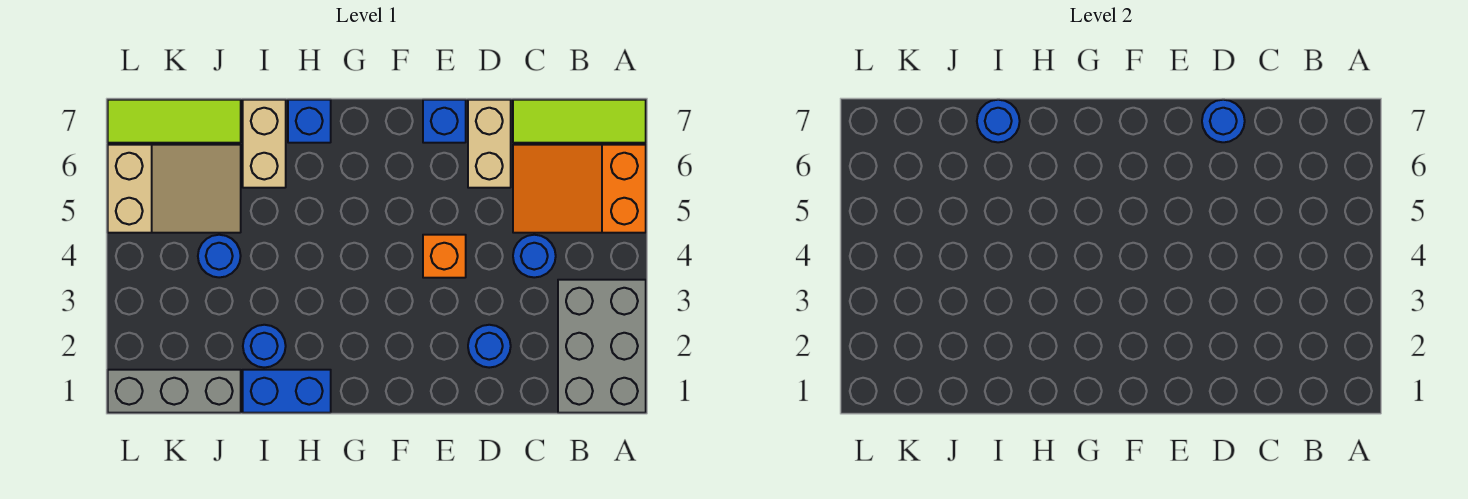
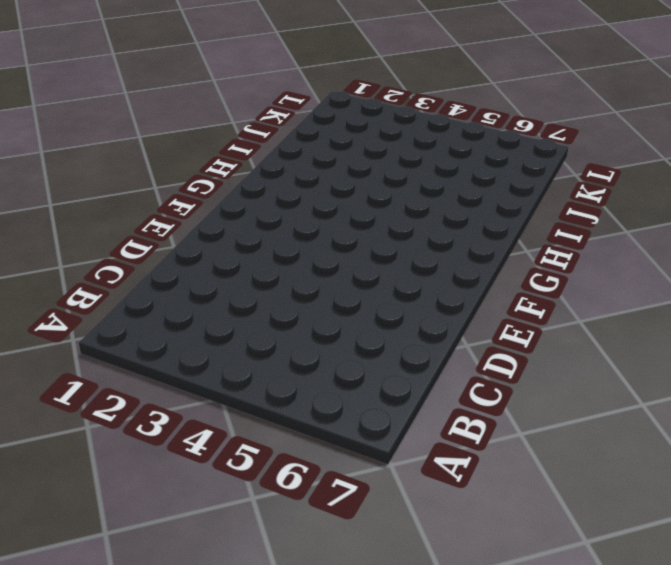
none -> grey brick A1:B3 level 1
none -> orange slope A5:C6 level 1 top A
none -> lime tile A7:C7 level 1

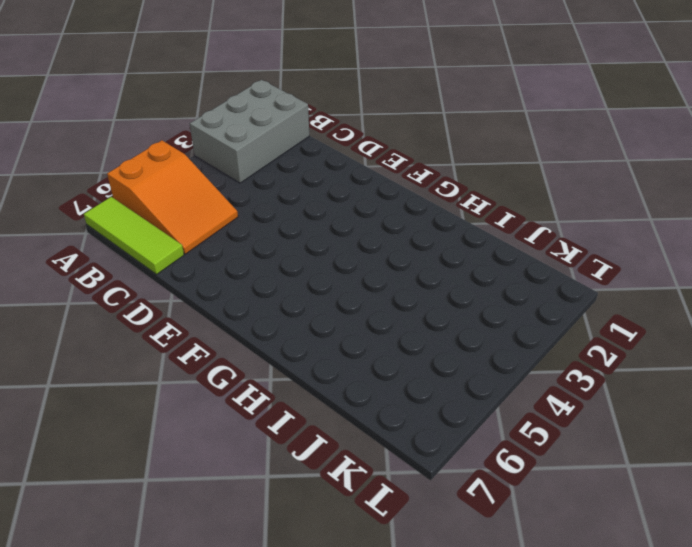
none -> blue round brick C4 level 1
none -> blue round brick D2 level 1
none -> tan brick D6:D7 level 1

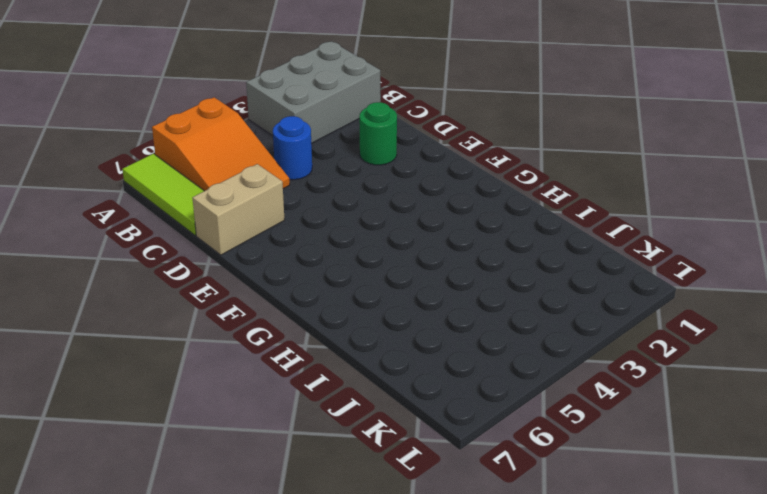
green round brick D2 level 1 -> blue round brick D2 level 1
none -> orange brick E4 level 1
none -> blue brick E7 level 1
none -> blue brick H1:I1 level 1

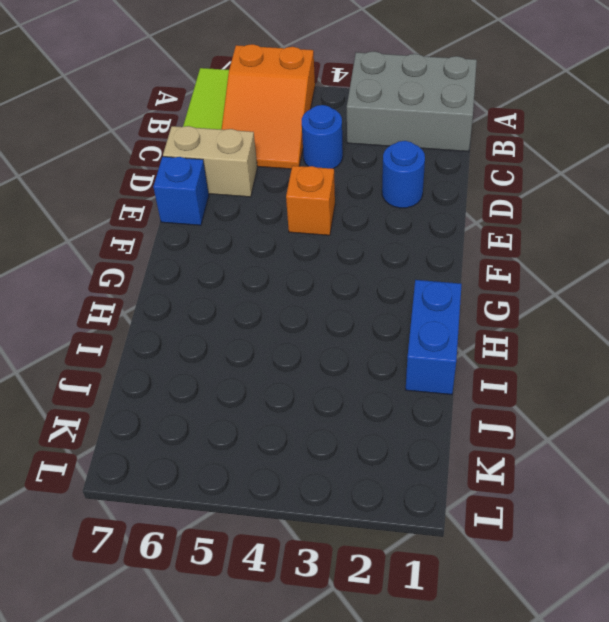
none -> blue brick H7 level 1
none -> blue round brick I2 level 1
none -> tan brick I6:I7 level 1

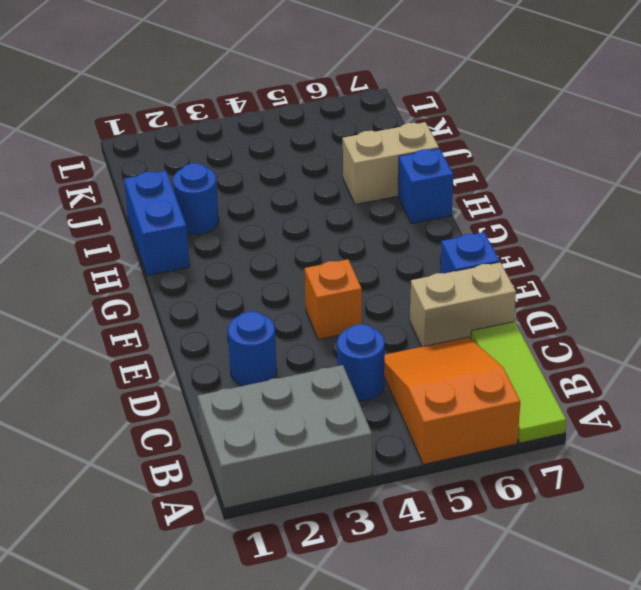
none -> grey brick J1:L1 level 1
none -> blue round brick J4 level 1
none -> tan slope J5:L6 level 1 top L

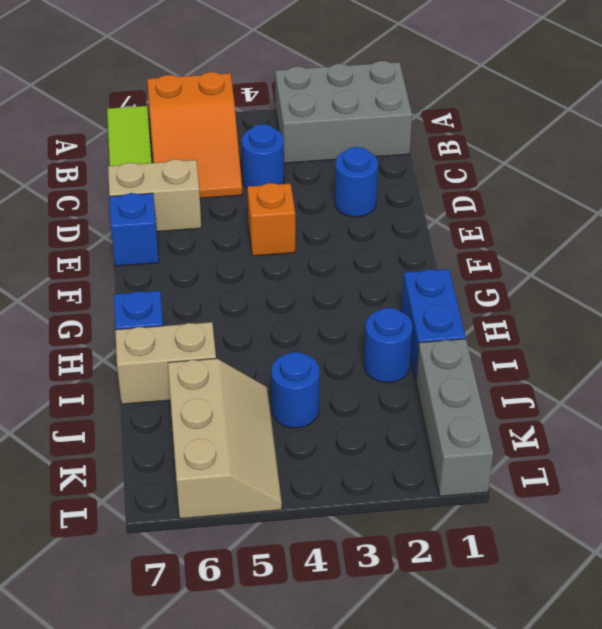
tan slope J5:L6 level 1 top 6 -> tan slope J5:L6 level 1 top L
none -> lime tile J7:L7 level 1
none -> blue round brick D7 level 2
none -> blue round brick I7 level 2

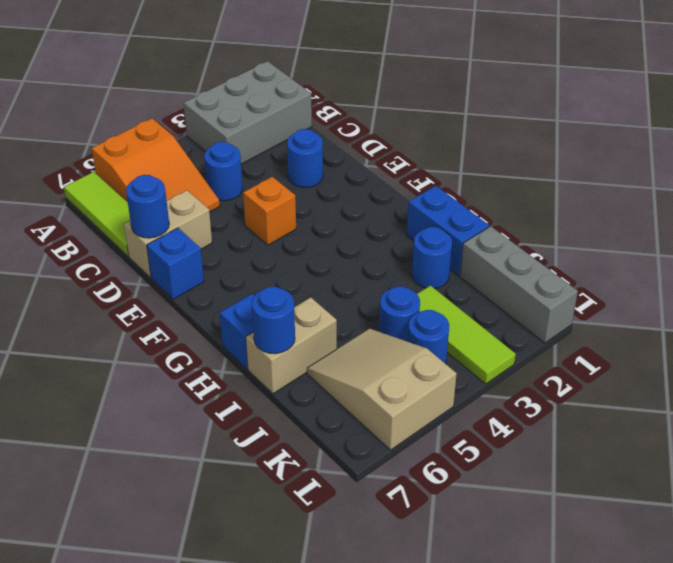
lime tile J3:L3 level 1 -> lime tile J7:L7 level 1
blue round brick K4 level 1 -> none

